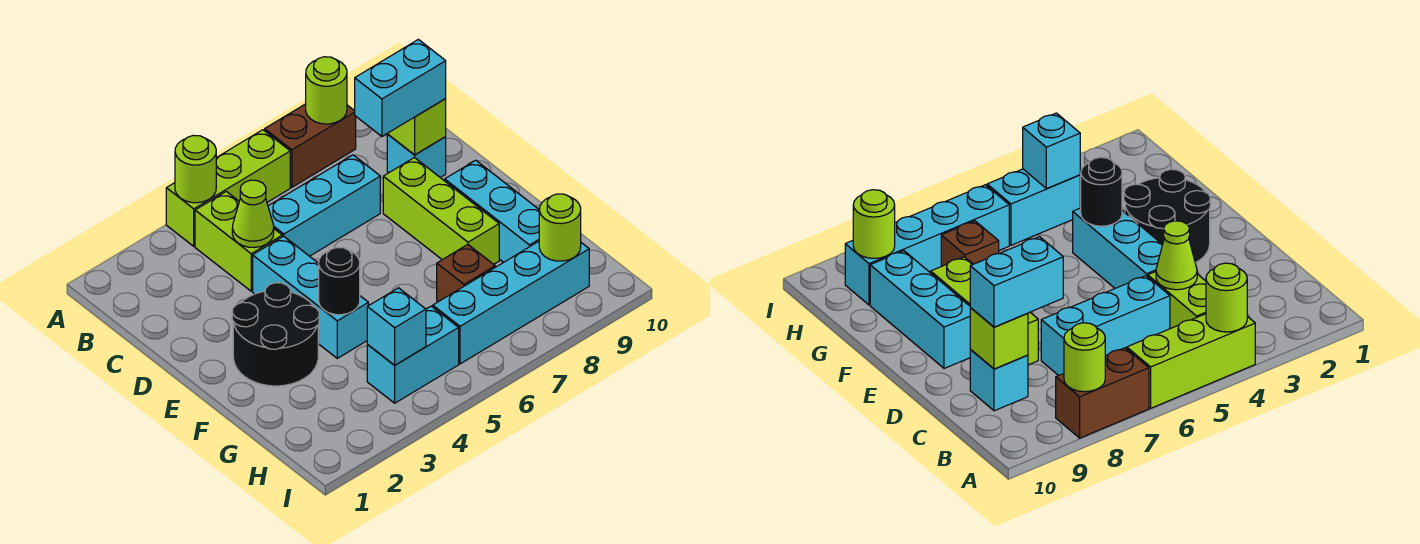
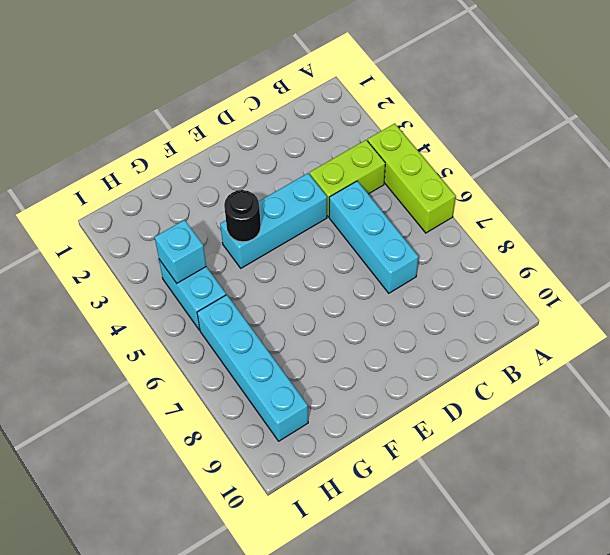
none -> brown brick A7:A8 level 1
none -> cyan brick C9 level 1
none -> lime brick D8:F8 level 1

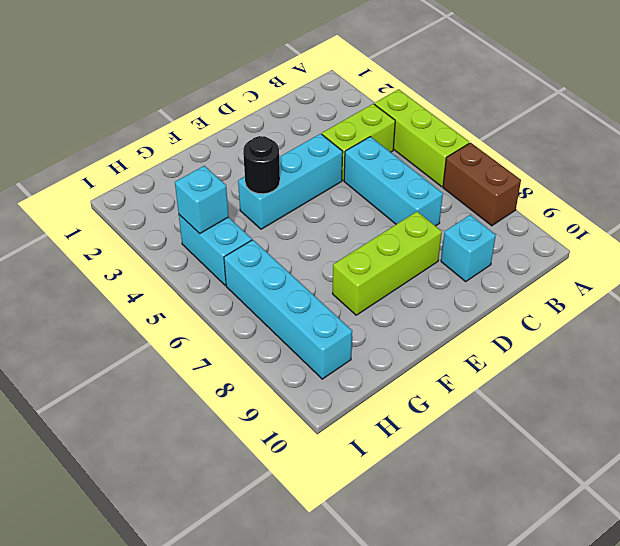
none -> black round brick E2:F3 level 1
none -> cyan brick E9:G9 level 1
none -> brown brick G7 level 1

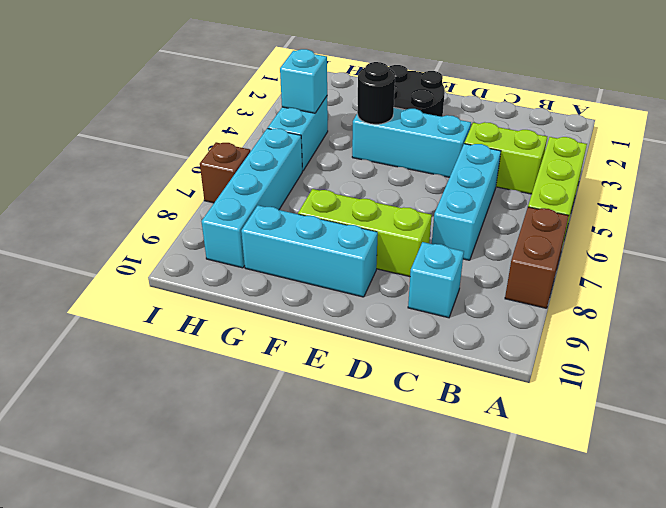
brown brick I7 level 1 -> brown brick G7 level 1
none -> lime round brick A4 level 2
none -> lime round brick A8 level 2
none -> lime cone C4 level 2

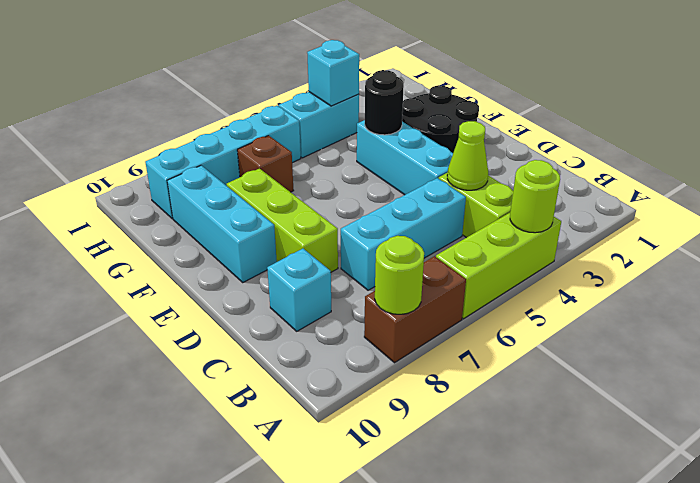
none -> lime brick C9 level 2
none -> lime round brick H9 level 2
none -> cyan brick C8:C9 level 3

